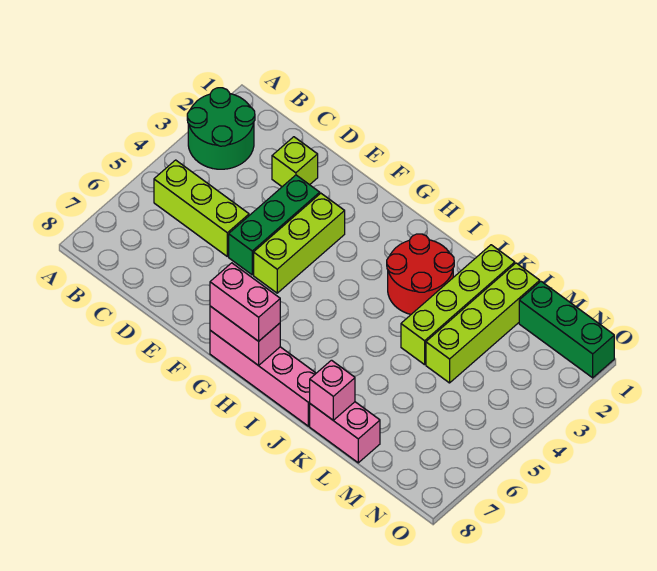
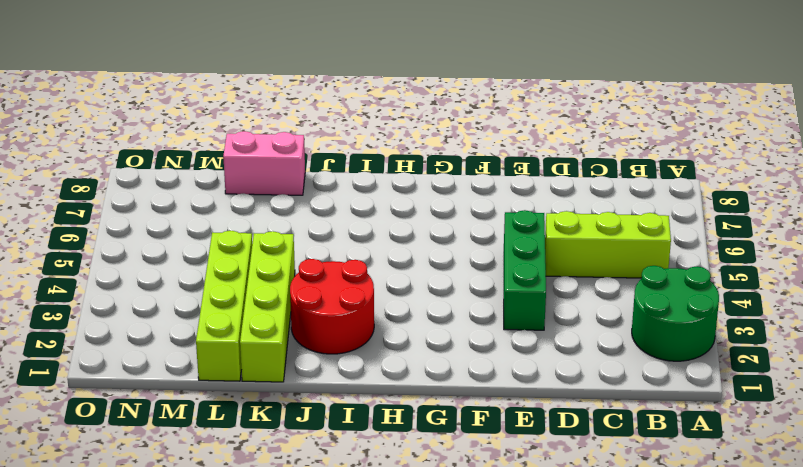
none -> lime brick D2 level 1
none -> lime brick F3:F5 level 1
none -> pink brick G8:J8 level 1

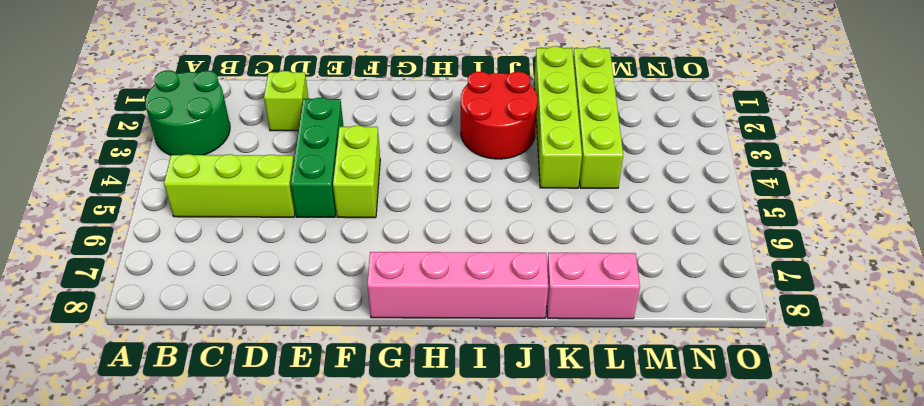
lime brick F4:F5 level 1 -> lime brick F3:F5 level 1
none -> green brick M1:O1 level 1
none -> pink brick G8:H8 level 2
none -> pink brick K8 level 2

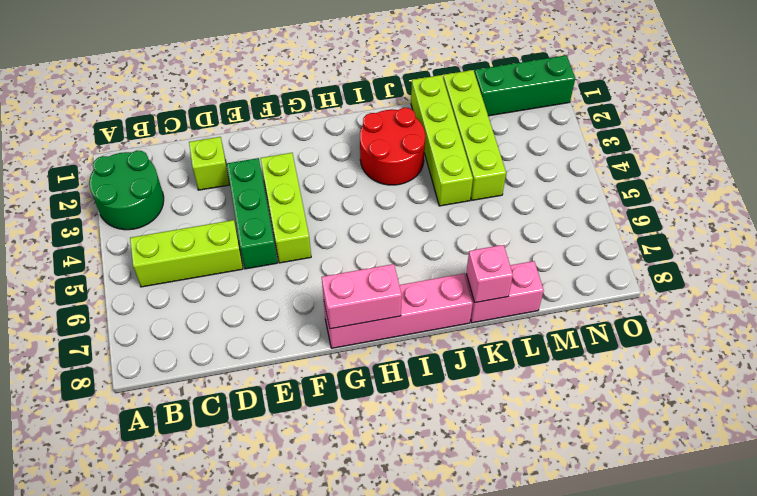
none -> pink brick G8:H8 level 3

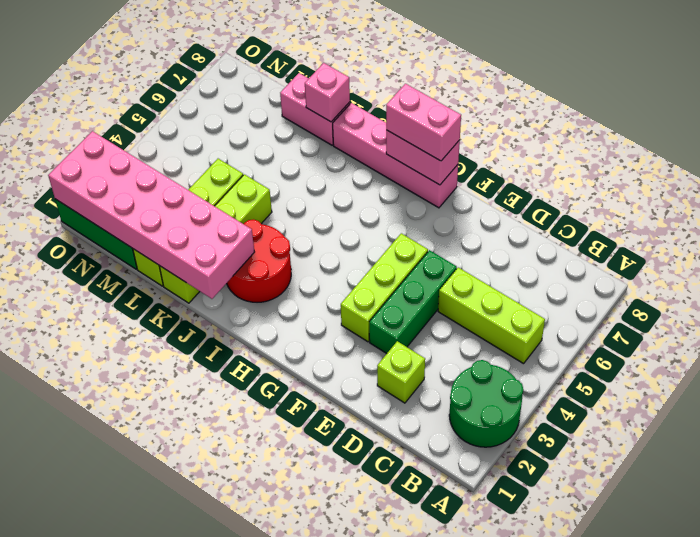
pink brick J1:O2 level 2 -> none

